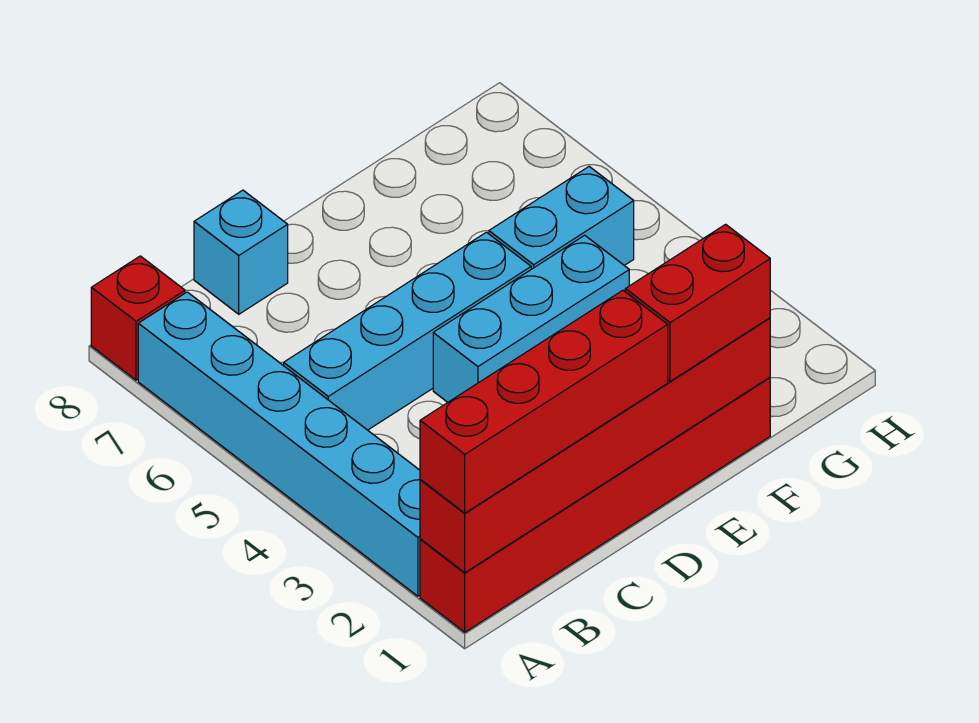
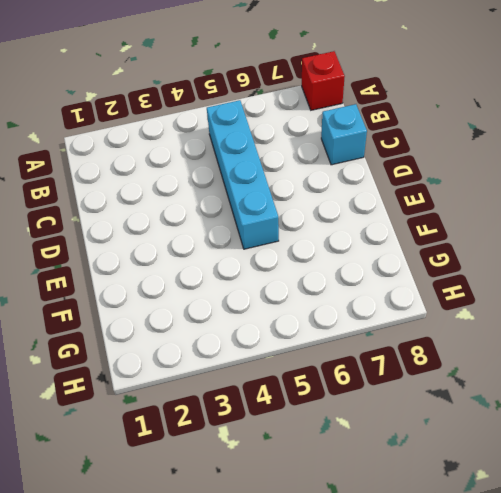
none -> red brick A1:F1 level 1
none -> cyan brick A2:A7 level 1

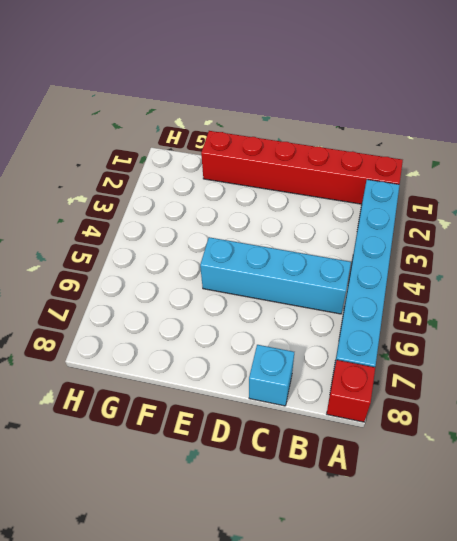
none -> cyan brick D4:F4 level 1
none -> cyan brick F5:G5 level 1

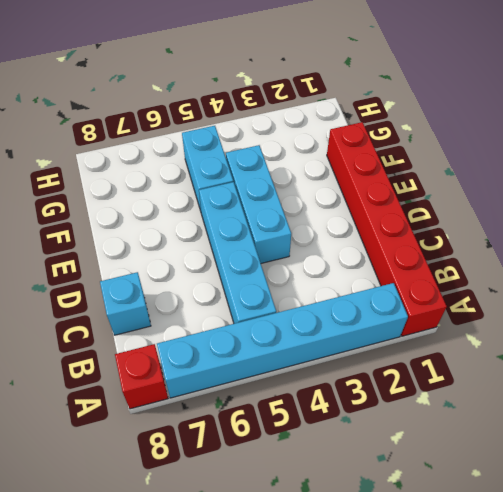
none -> red brick A1:F1 level 2
none -> red brick A1:D1 level 3

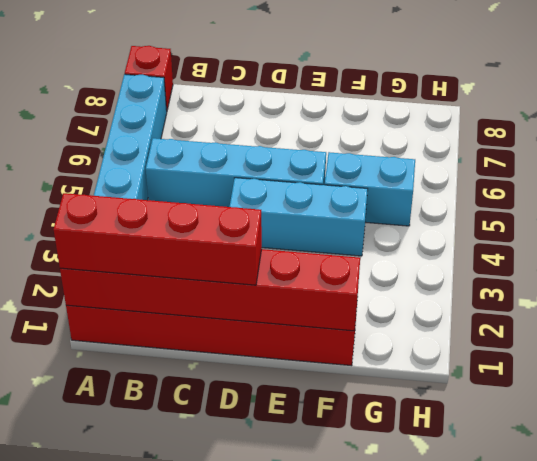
none -> cyan brick C8 level 1
none -> red brick E1:F1 level 3

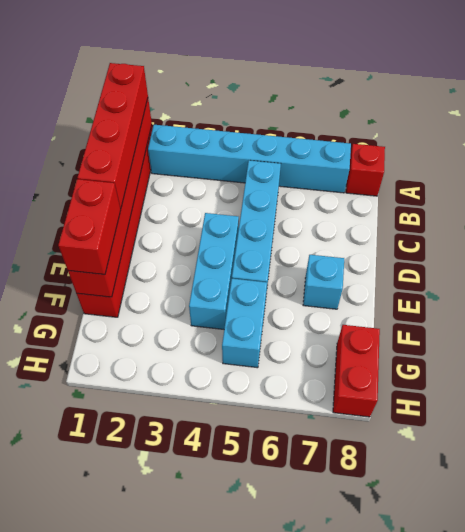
cyan brick E7 level 1 -> cyan brick C8 level 1
red brick G8:H8 level 1 -> none

